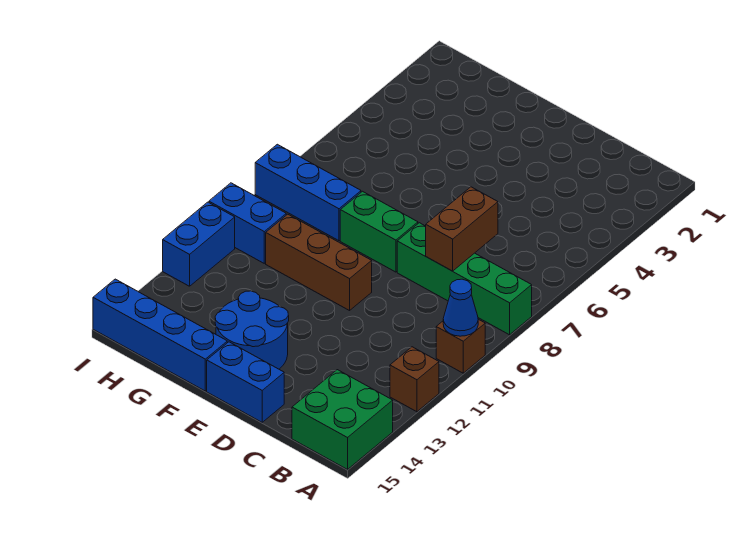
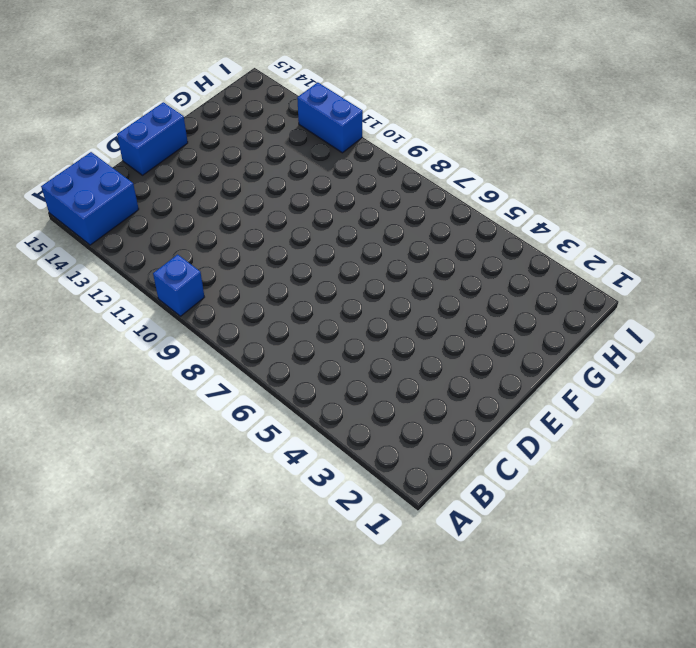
blue brick A10 level 1 -> brown brick A10 level 1
blue brick A14:B15 level 1 -> green brick A14:B15 level 1
none -> green brick A8:D8 level 1
none -> brown brick A12 level 1
none -> green brick E8:F8 level 1

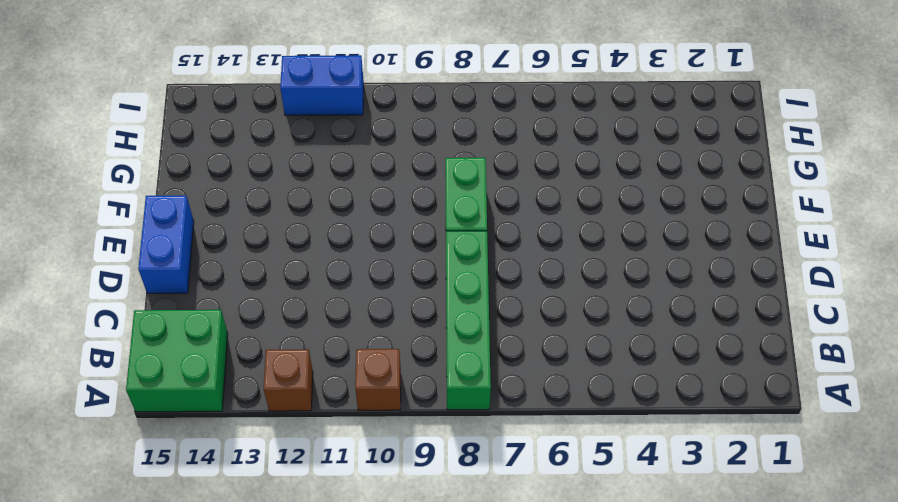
none -> brown brick E10:G10 level 1
none -> blue round brick E13:F14 level 1
none -> blue brick F15:I15 level 1

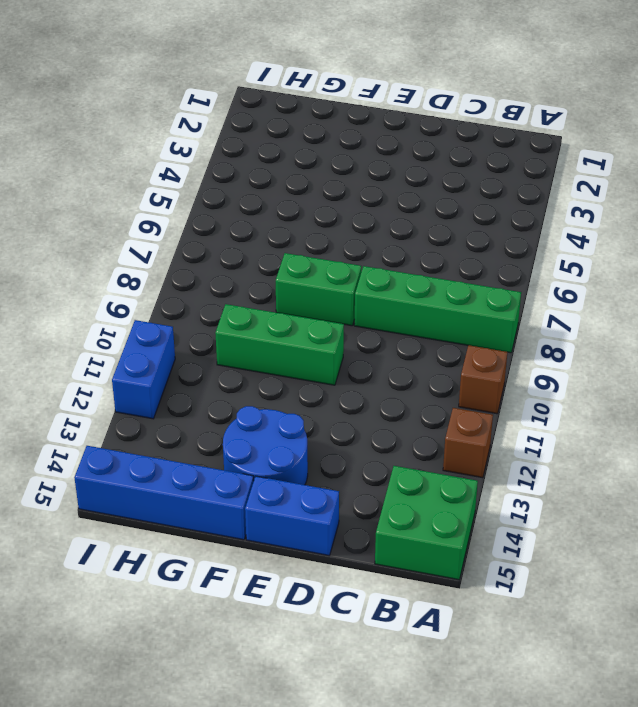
green brick E10:G10 level 1 -> brown brick E10:G10 level 1
none -> blue brick G8:I8 level 1
none -> blue brick H10:I10 level 1
none -> blue cone A10 level 2

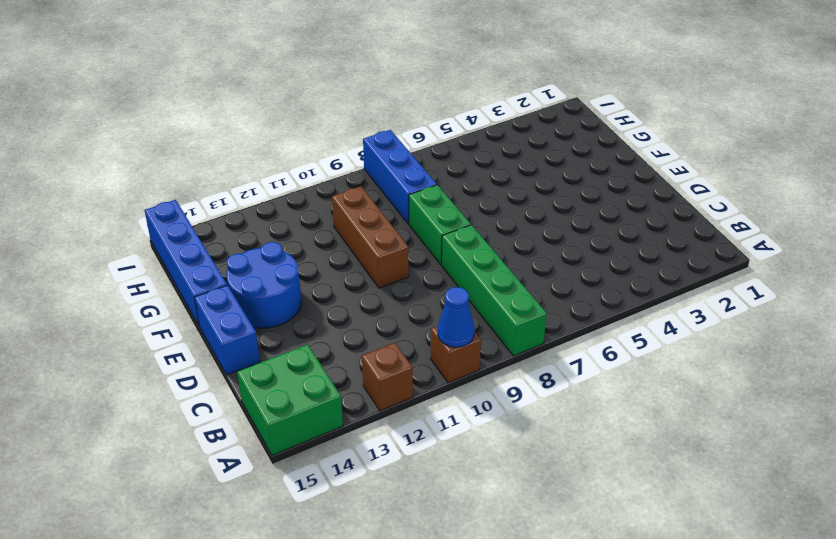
none -> blue brick H10:I10 level 1
none -> blue brick I11:I12 level 1
none -> brown brick C7:C8 level 2

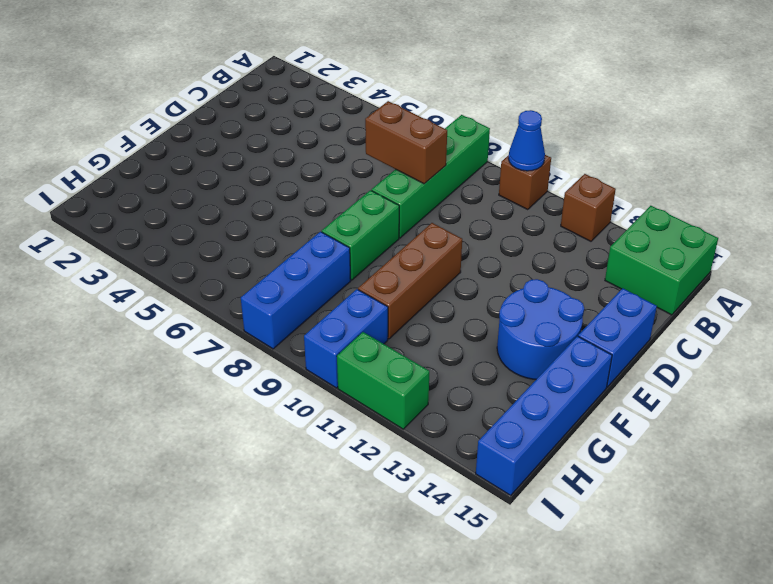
green brick I11:I12 level 1 -> blue brick I11:I12 level 1

